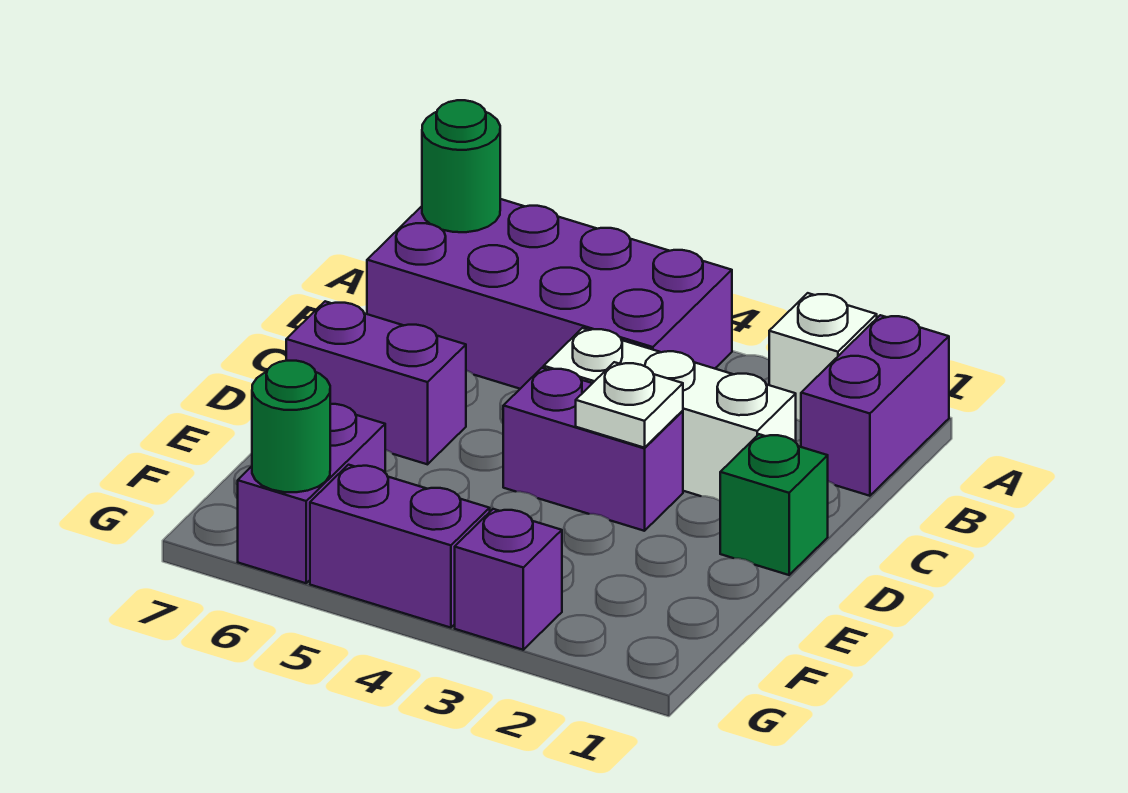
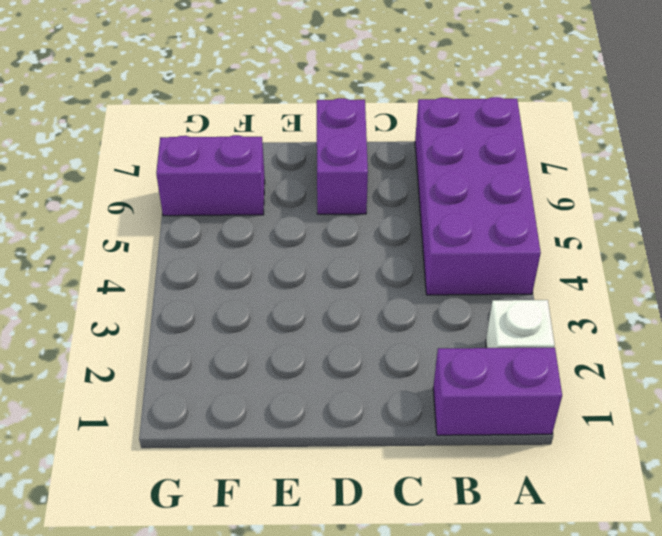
none -> white brick C2:C4 level 1
none -> green brick D1 level 1
none -> purple brick D3:D4 level 1

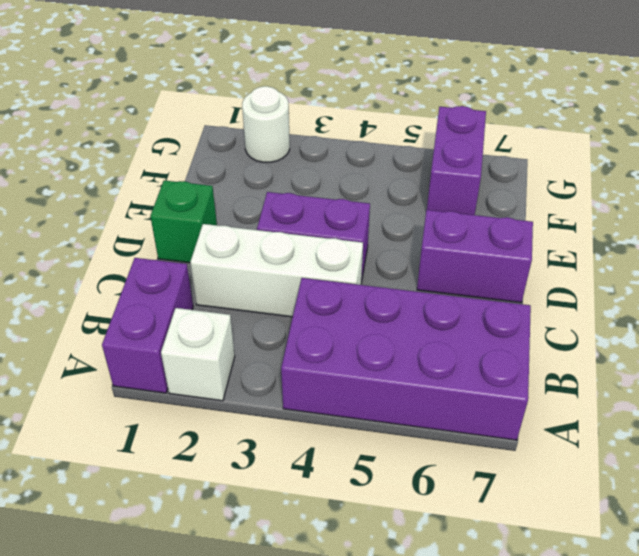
white round brick G2 level 1 -> none
none -> purple brick G3 level 1
none -> purple brick G4:G5 level 1
none -> green round brick A7 level 2

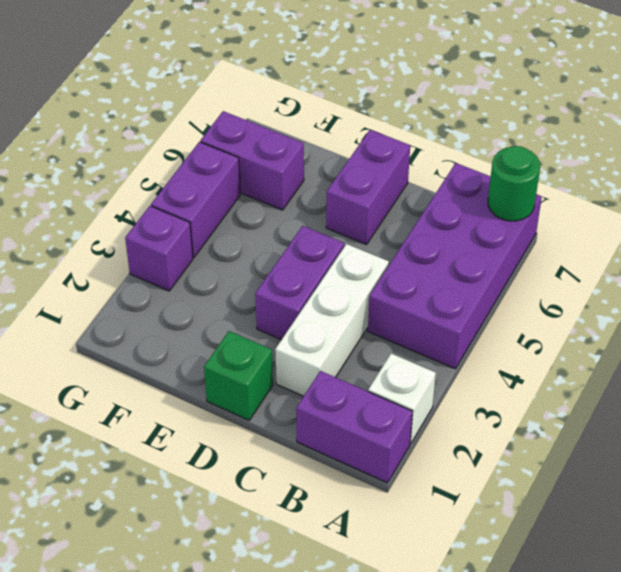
none -> white plate D3 level 2
none -> green round brick G6 level 2

